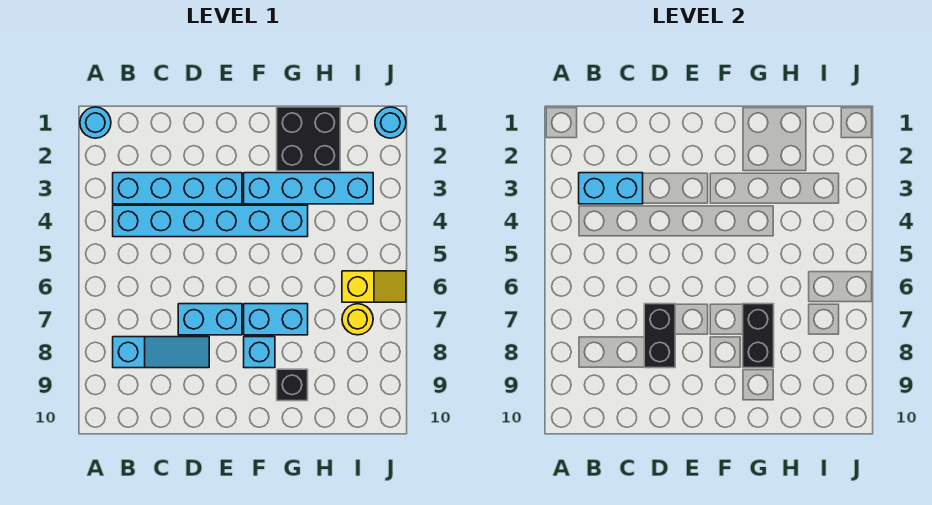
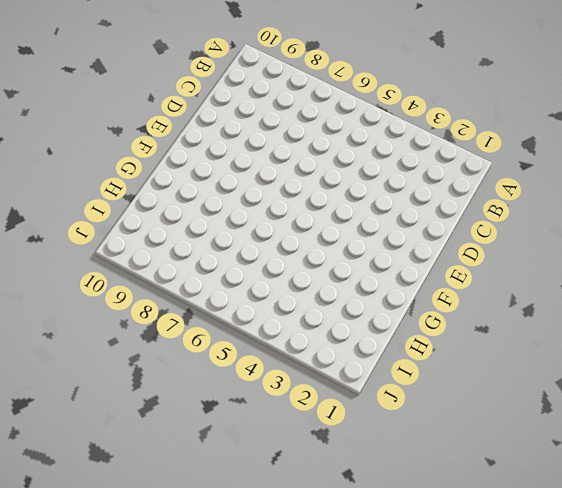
none -> cyan round brick A1 level 1
none -> cyan brick B3:E3 level 1
none -> cyan brick B4:G4 level 1

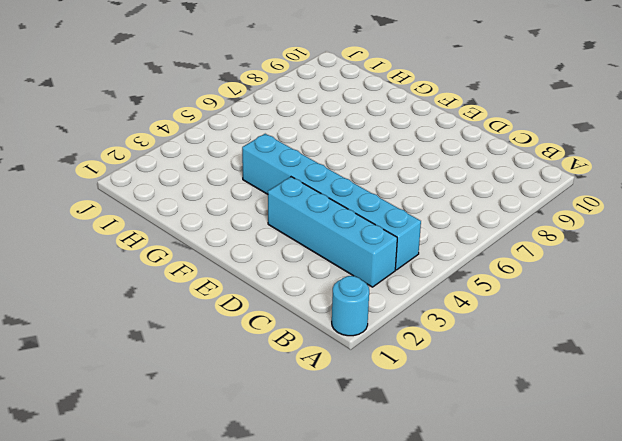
none -> cyan slope B8:D8 level 1 top B
none -> cyan brick D7:E7 level 1
none -> cyan brick F3:I3 level 1

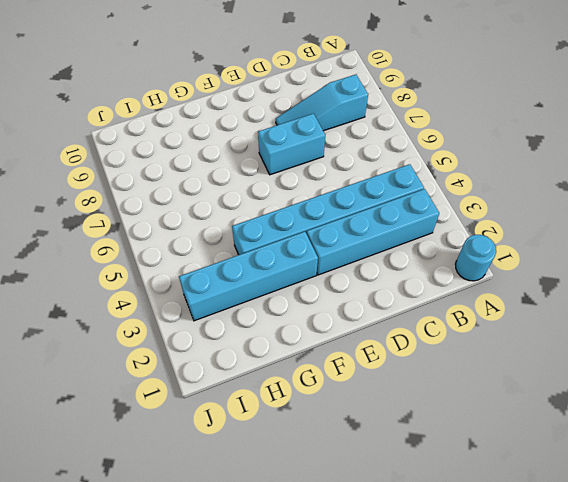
none -> cyan brick F7:G7 level 1
none -> cyan brick F8 level 1
none -> black brick G1:H2 level 1

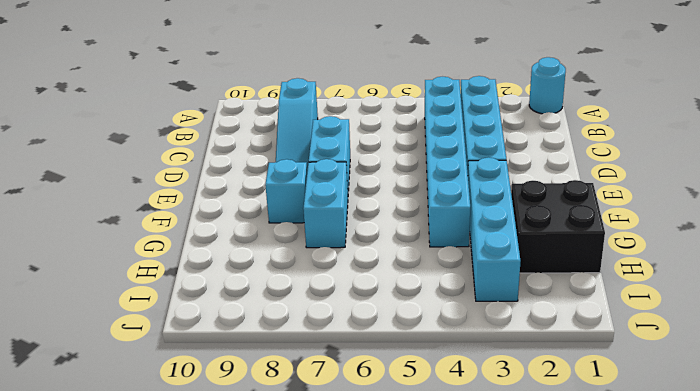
none -> black brick G9 level 1
none -> yellow slope I6:J6 level 1 top I
none -> yellow round brick I7 level 1

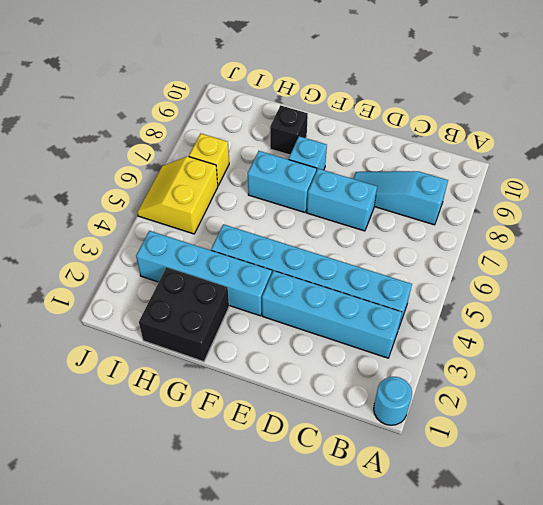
yellow slope I5:J6 level 1 top I -> yellow slope I6:J6 level 1 top I
yellow brick I7 level 1 -> yellow round brick I7 level 1
none -> cyan round brick J1 level 1
none -> cyan brick B3:C3 level 2
none -> black brick D7:D8 level 2

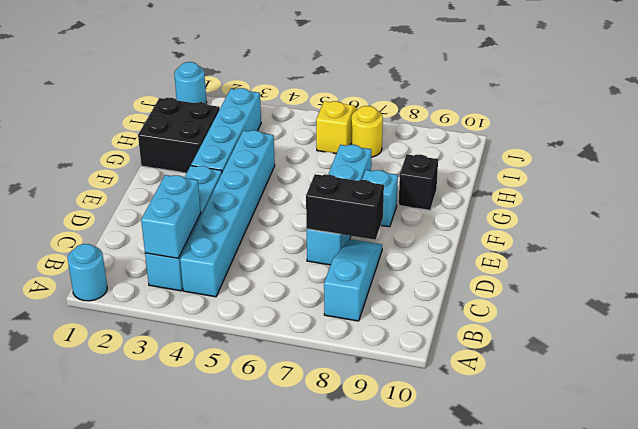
none -> black brick G7:G8 level 2

